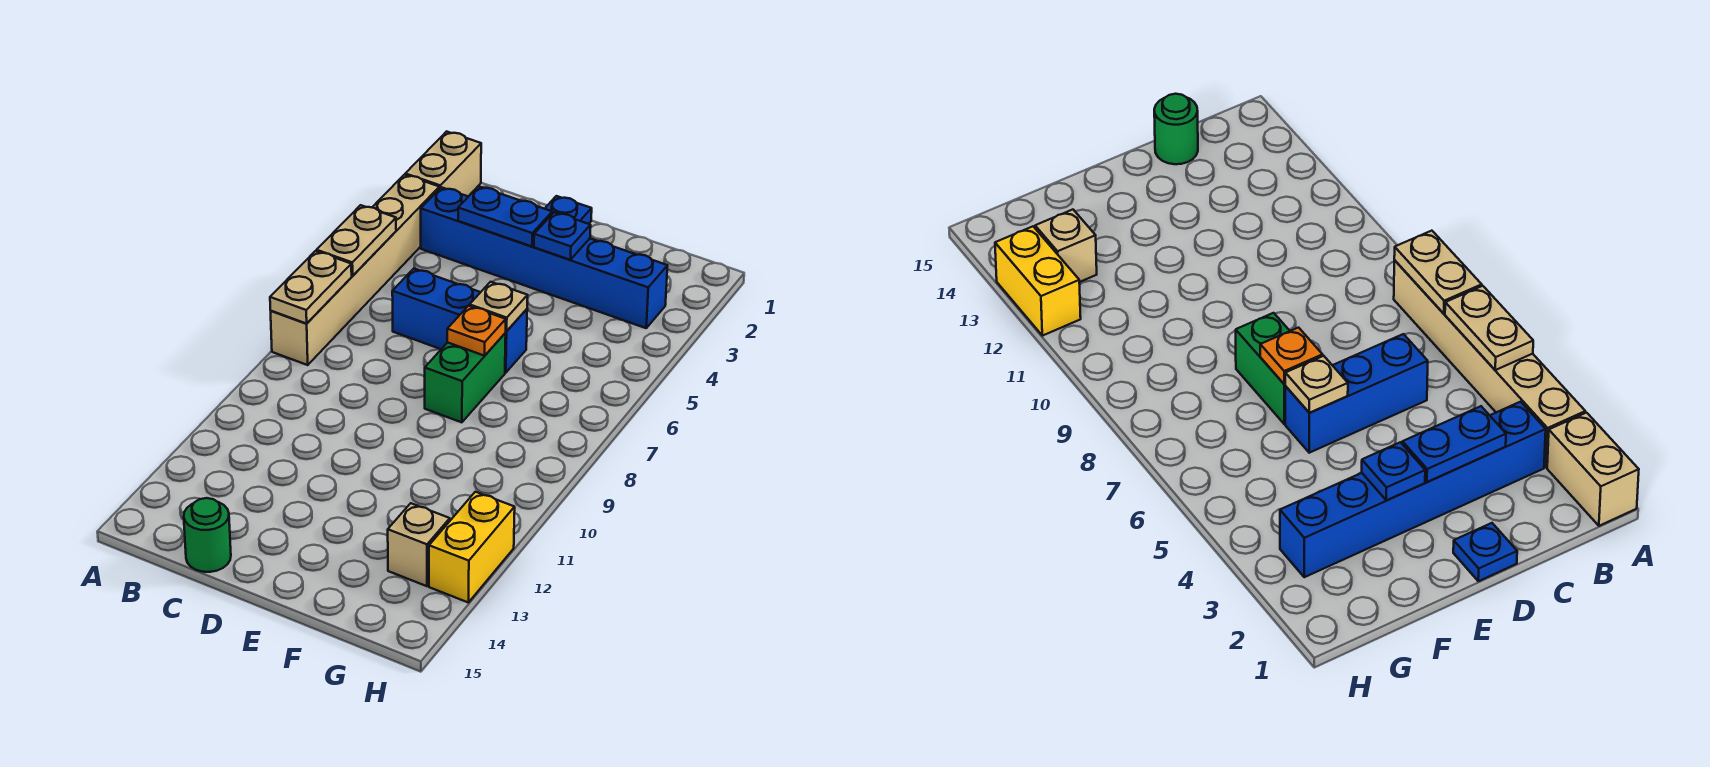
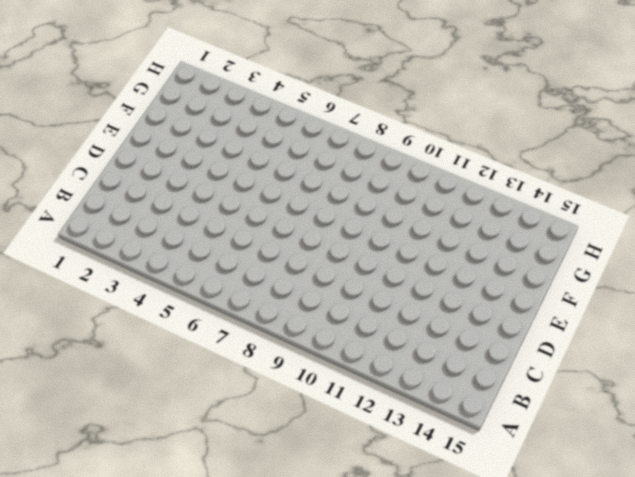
none -> tan brick A1:A2 level 1
none -> tan brick A3:A8 level 1
none -> blue brick B3:G3 level 1

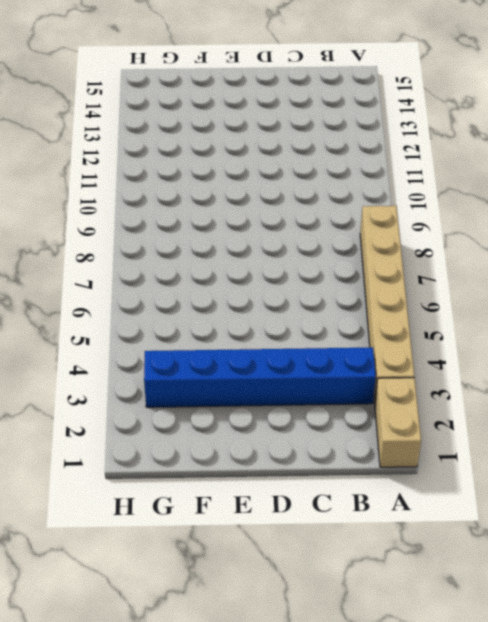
none -> blue brick C6:E6 level 1
none -> green round brick C15 level 1
none -> blue plate D1 level 1

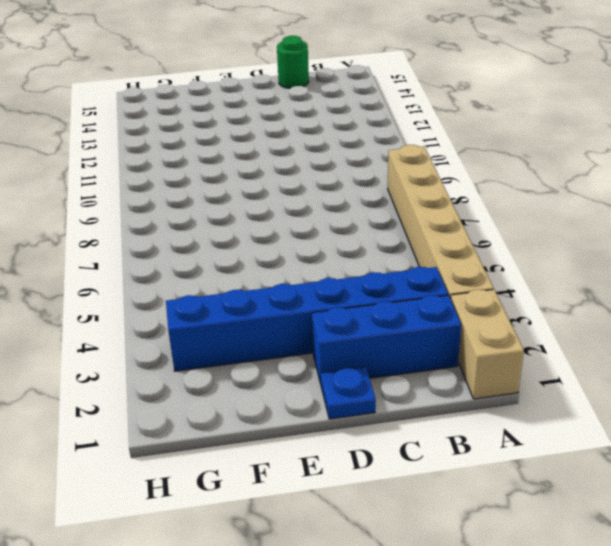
blue brick B2:D2 level 1 -> blue brick C6:E6 level 1
none -> green brick E7:E8 level 1
none -> tan brick G13 level 1
none -> yellow brick H12:H13 level 1

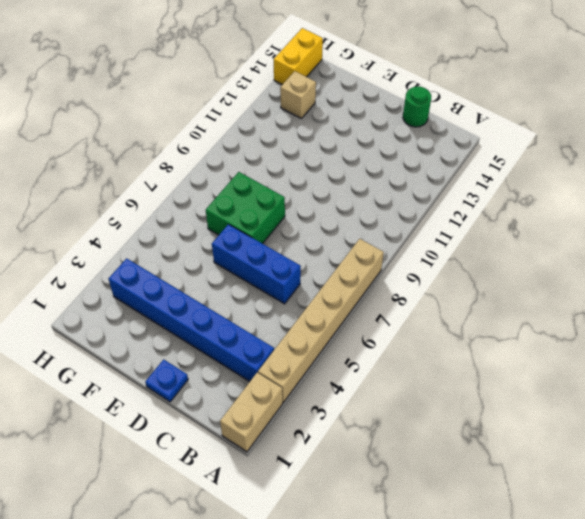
green brick E7:F8 level 1 -> green brick E7:E8 level 1
yellow brick H14:H15 level 1 -> yellow brick H12:H13 level 1
none -> tan plate A5:A6 level 2
none -> tan plate A7:A8 level 2
none -> blue plate C3:D3 level 2

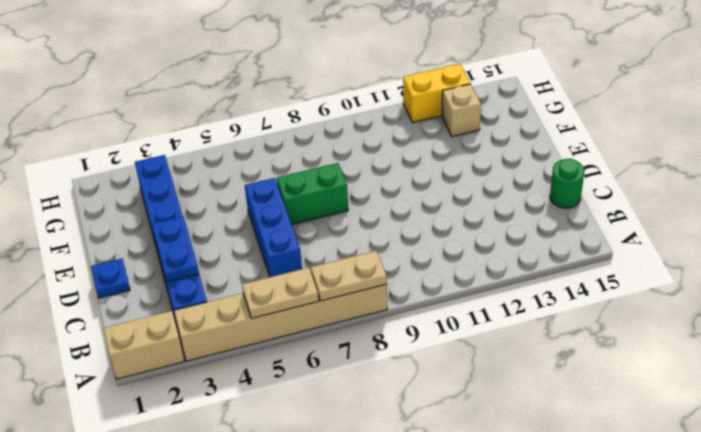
none -> blue plate E3 level 2
none -> tan plate E6 level 2
none -> orange plate E7 level 2

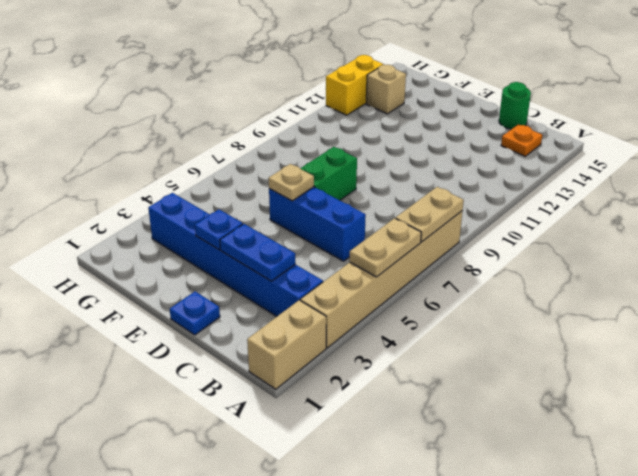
orange plate B14 level 1 -> orange plate E7 level 2

